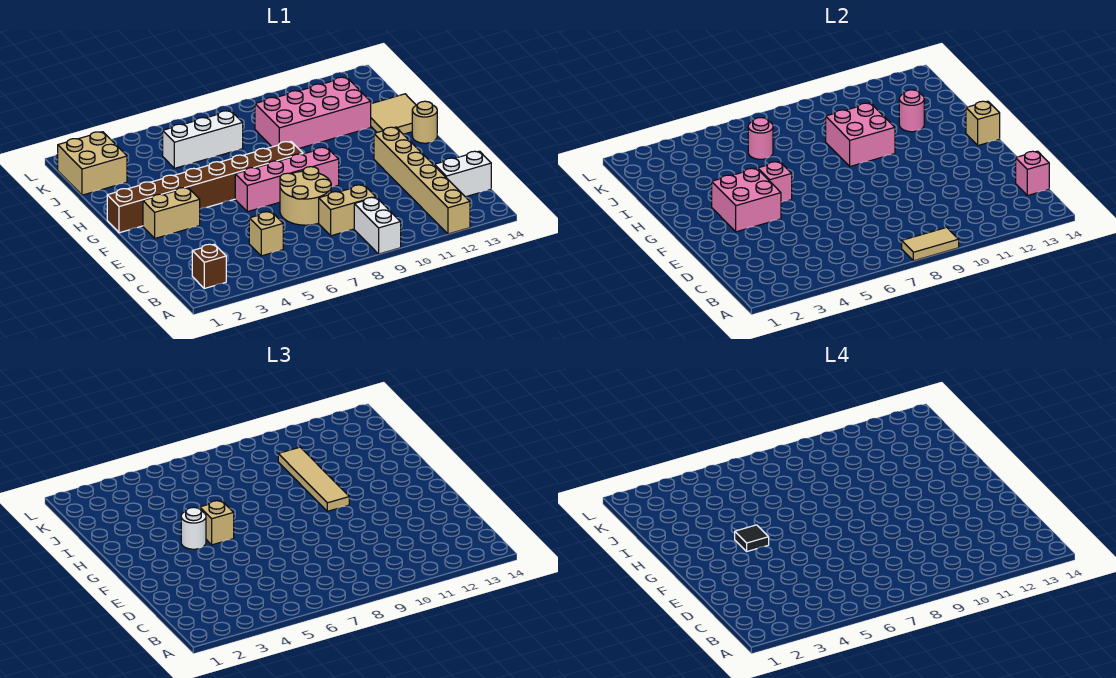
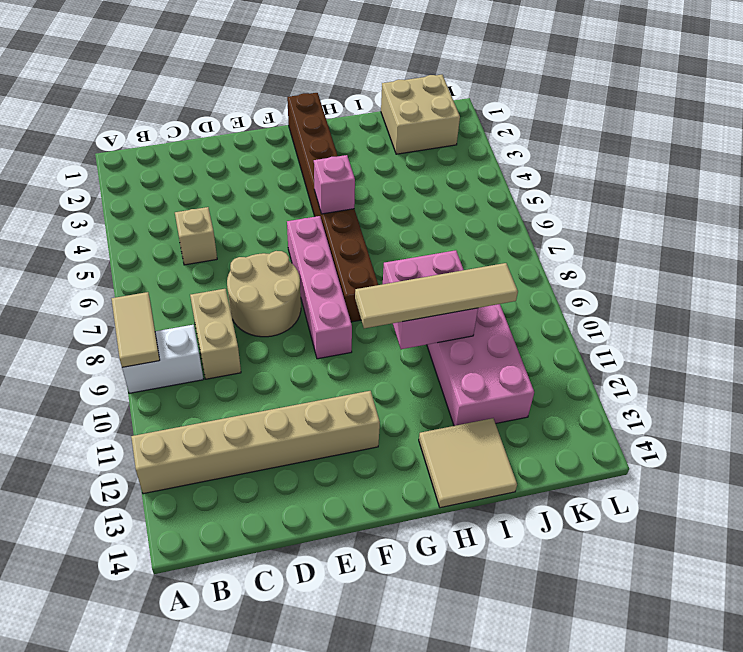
none -> brown brick B2 level 1
none -> white brick C13:C14 level 1
none -> tan brick F2:F3 level 1

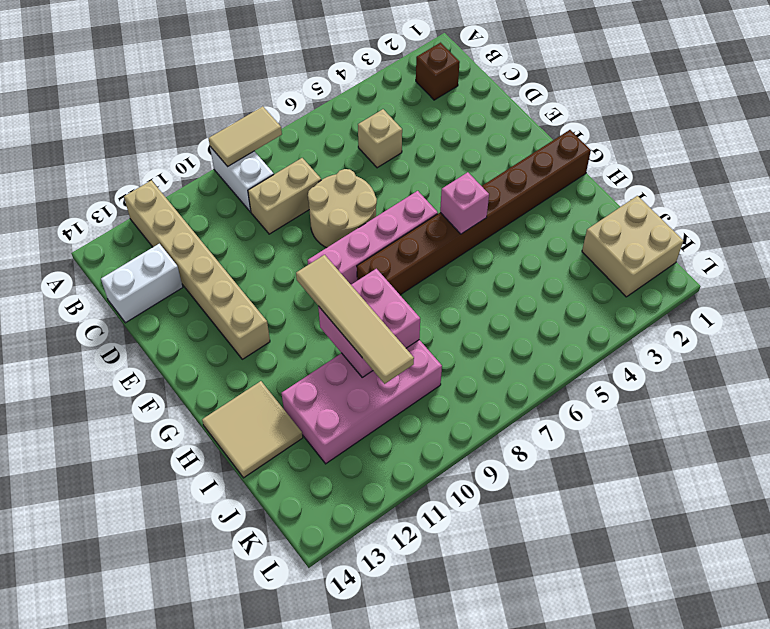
none -> tan brick F2:F3 level 1
none -> tan round brick G14 level 1
none -> white brick J5:J7 level 1

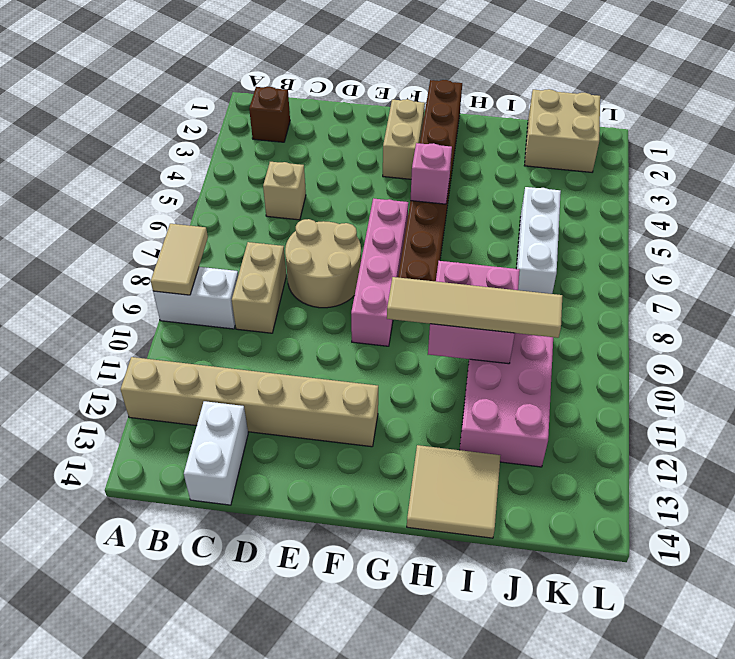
none -> tan round brick G14 level 1
none -> pink brick C14 level 2
none -> pink brick F3:G4 level 2

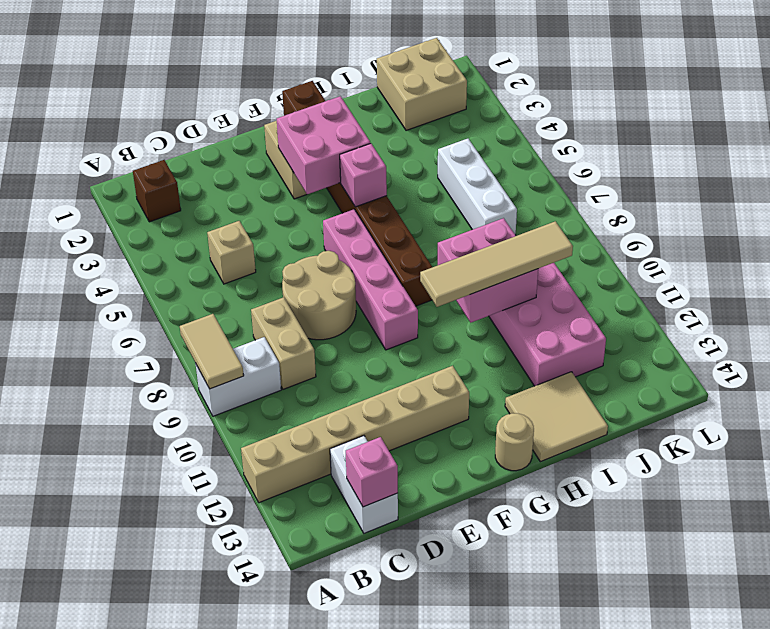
none -> tan brick G14 level 2
none -> pink round brick I12 level 2
none -> pink round brick J6 level 2

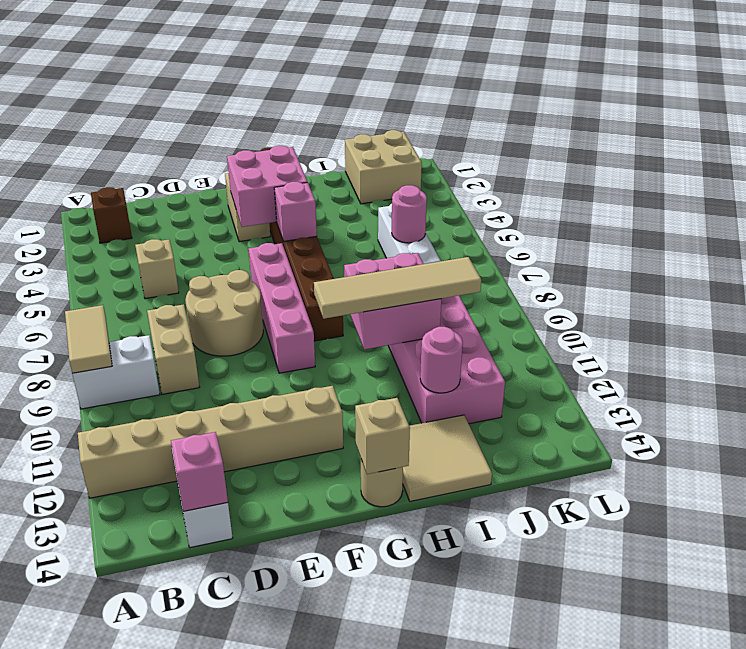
none -> white round brick G4 level 3
none -> tan brick G5 level 3
none -> black tile G4 level 4

